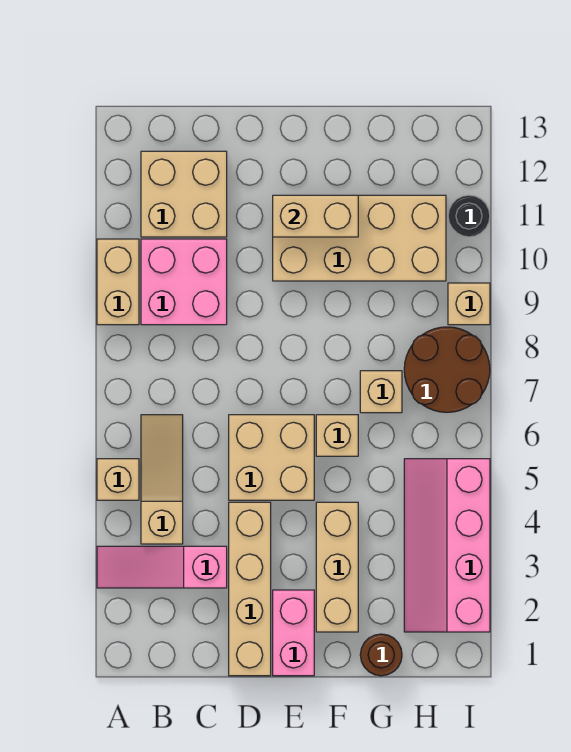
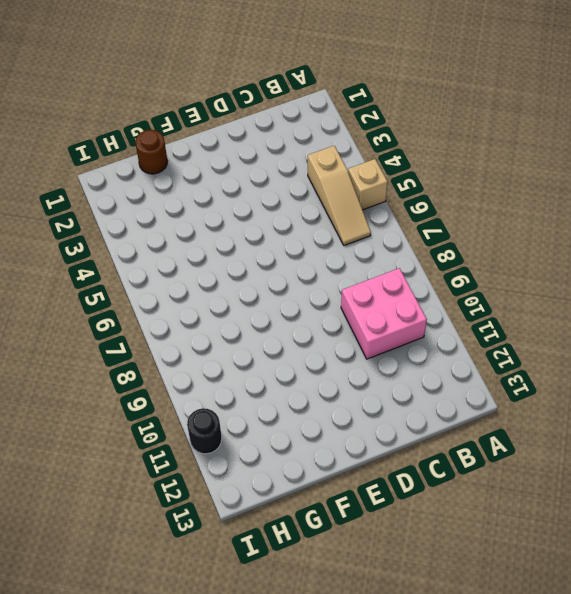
none -> pink slope A3:C3 level 1 top C
none -> tan brick A9:A10 level 1
none -> tan brick B11:C12 level 1

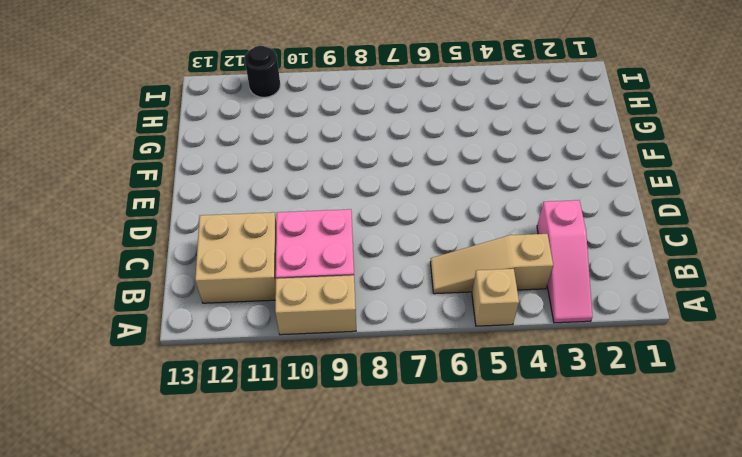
none -> tan brick D1:D4 level 1
none -> tan brick D5:E6 level 1
none -> pink brick E1:E2 level 1

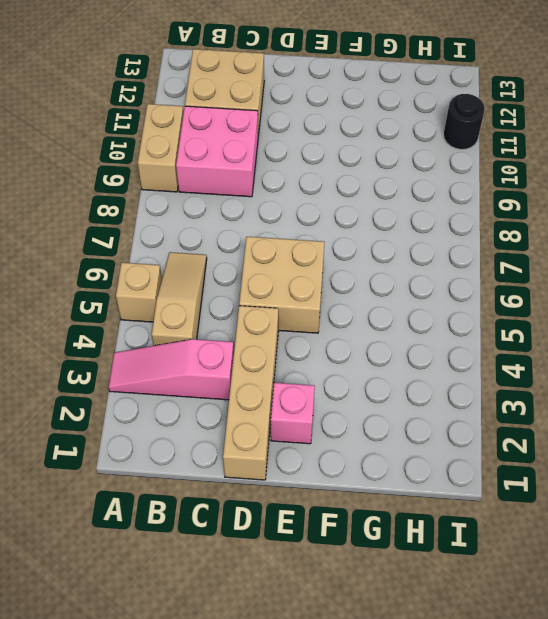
pink brick E2 level 1 -> pink brick E1:E2 level 1
none -> tan brick E10:H11 level 1
none -> tan brick F2:F4 level 1
none -> tan brick F6 level 1

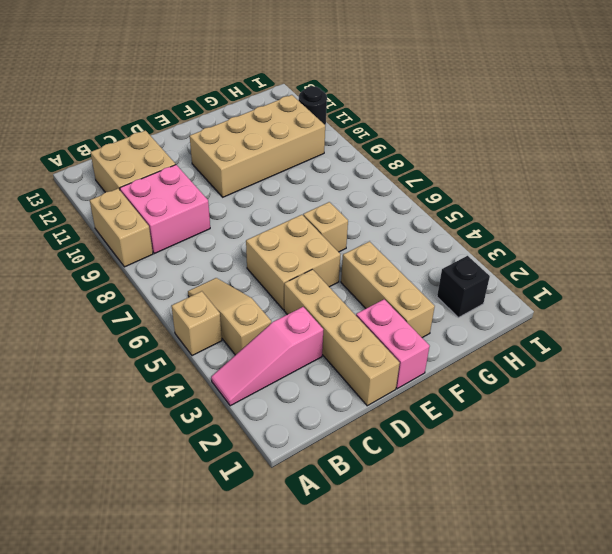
black brick H2 level 1 -> pink slope H2:I5 level 1 top I
none -> brown round brick G1 level 1
none -> tan brick G7 level 1
none -> brown round brick H7:I8 level 1

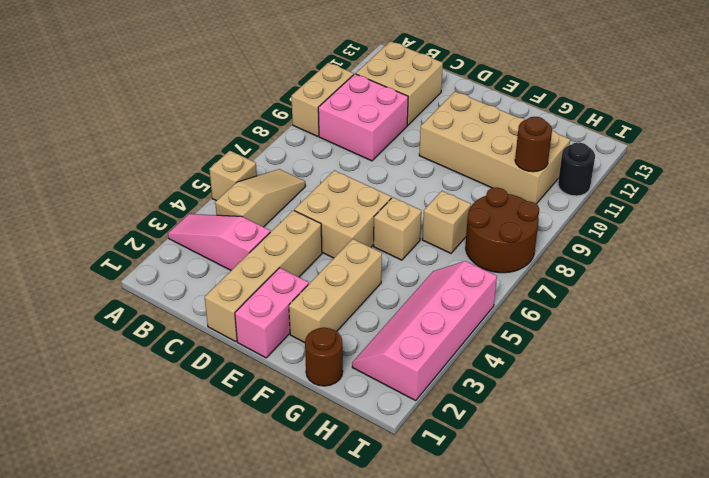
brown round brick H10 level 2 -> none
none -> tan brick I9 level 1
none -> tan brick E11:F11 level 2

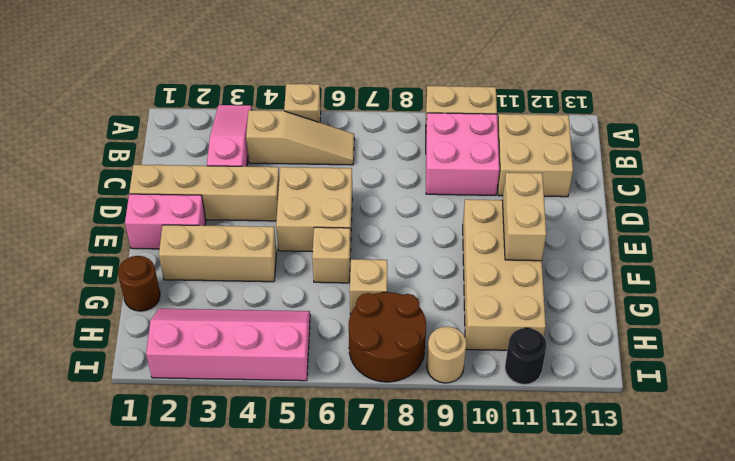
tan round brick I9 level 1 -> tan brick I9 level 1

